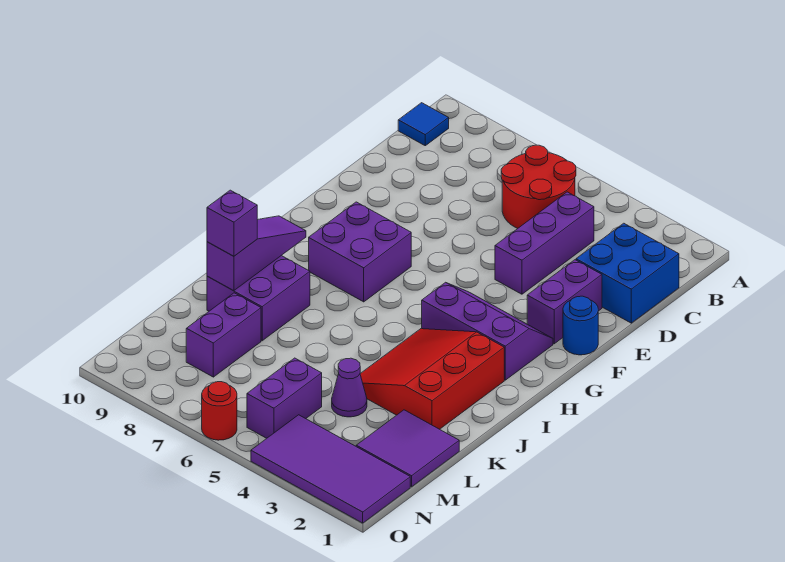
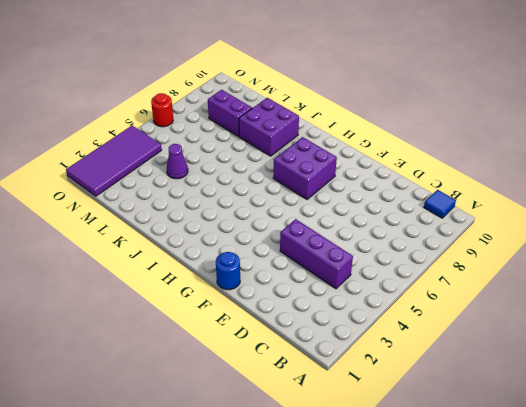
none -> red round brick B5:C6 level 1
none -> blue brick C1:D2 level 1
none -> purple brick E2:F2 level 1

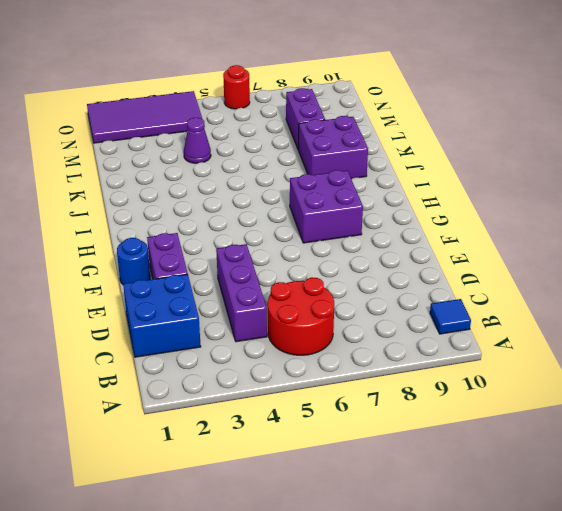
none -> purple slope G2:H4 level 1 top H
none -> red slope I2:K4 level 1 top 2
none -> purple tile L1:M2 level 1

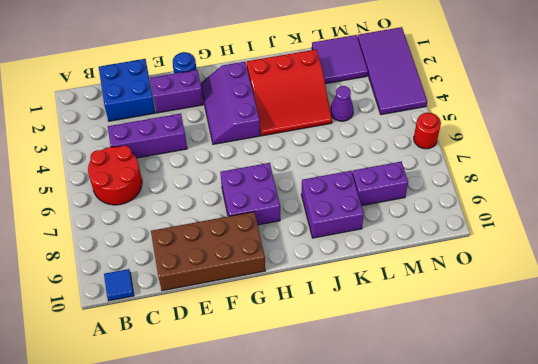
brown brick D9:G10 level 1 -> none
none -> purple brick M5:N5 level 1
none -> purple slope I9:K9 level 2 top K
none -> purple brick K9 level 3

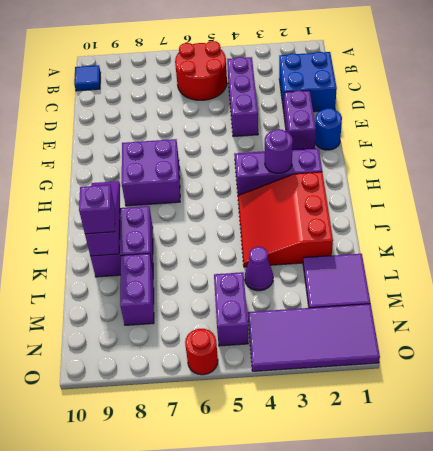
purple round brick H3 level 2 -> none

